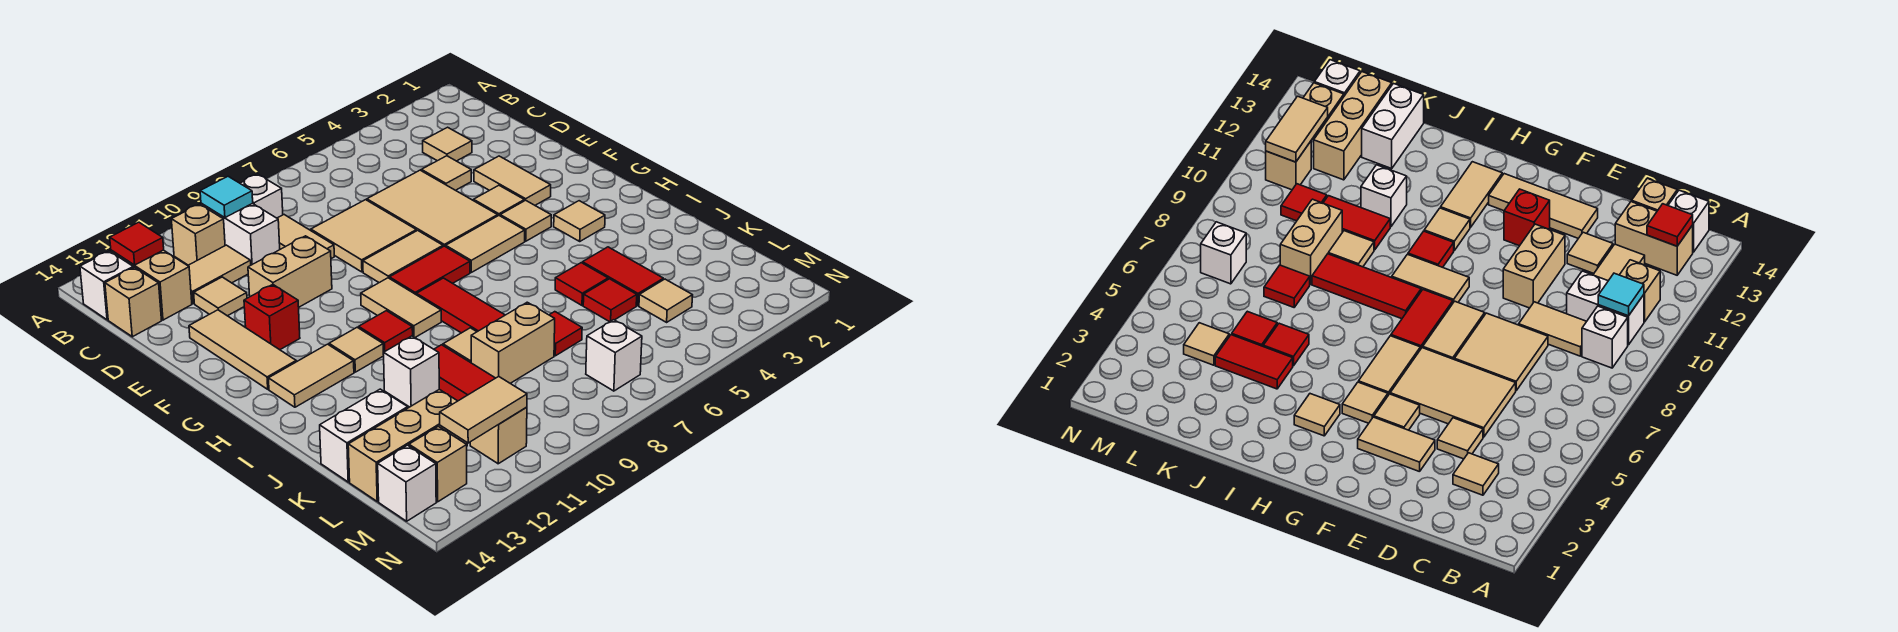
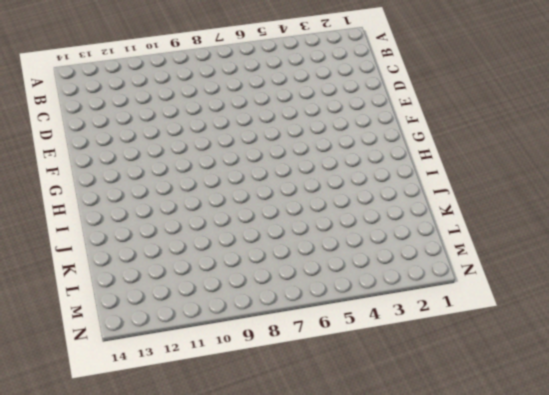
none -> white brick B9 level 1
none -> white brick B10:C10 level 1
none -> tan brick B11 level 1
none -> tan brick B13:C13 level 1

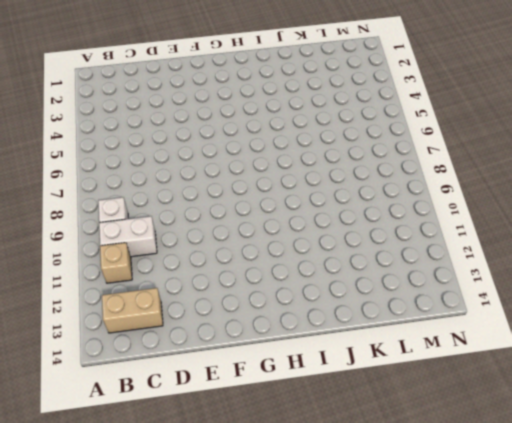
none -> white brick B14 level 1
none -> tan tile C3 level 1
none -> tan tile C9:D9 level 1
none -> tan tile C11:C12 level 1

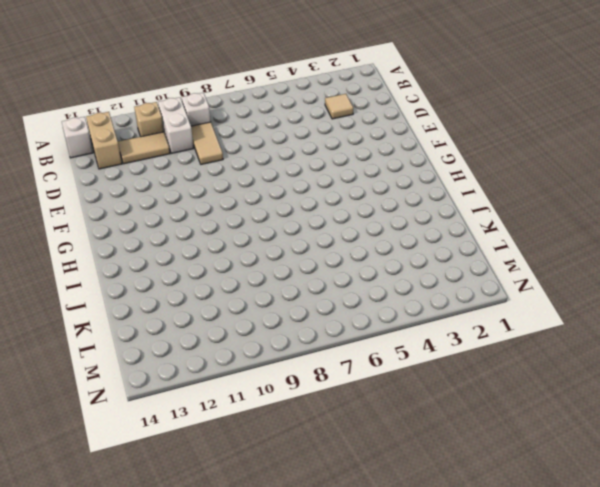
none -> tan brick C14 level 1
none -> tan tile D4 level 1
none -> tan tile D5:F6 level 1
none -> tan tile D7:E8 level 1

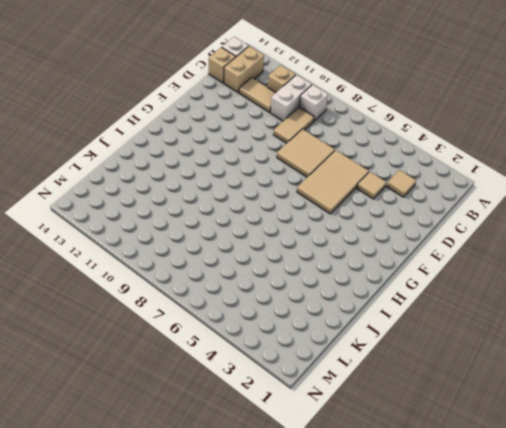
none -> tan tile D12 level 1
none -> tan tile E3:F3 level 1
none -> tan brick E10:E11 level 1
none -> tan tile E13:G13 level 1

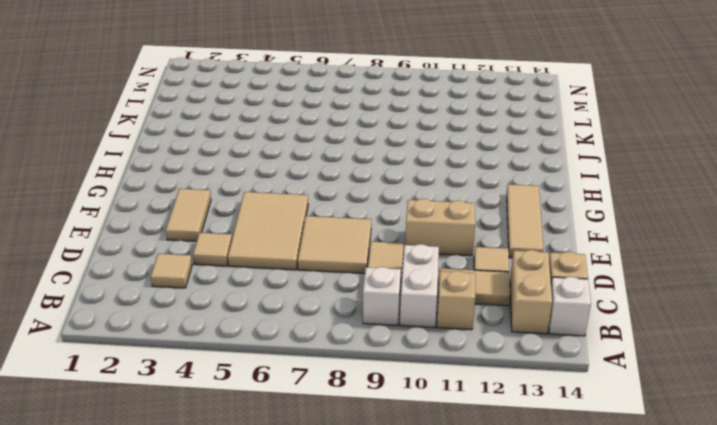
none -> tan tile F4 level 1
none -> tan tile F7:F8 level 1
none -> red brick F12 level 1
none -> tan tile G4 level 1

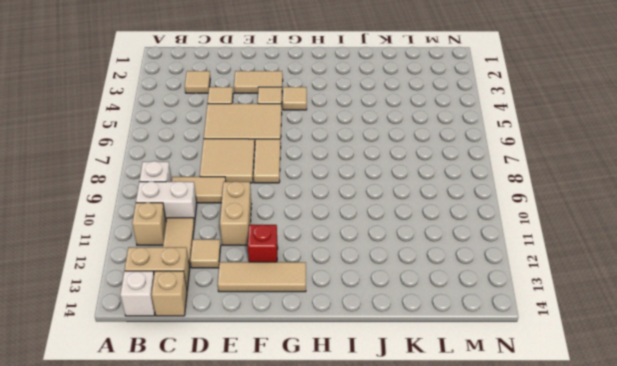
none -> tan tile G5:G6 level 1
none -> red tile G7:G8 level 1
none -> tan tile G9:H9 level 1
none -> tan tile H3 level 1

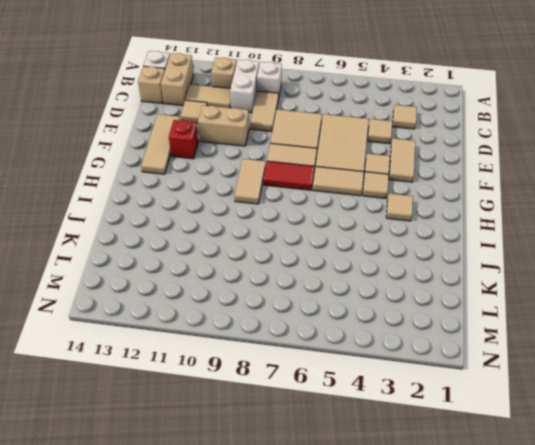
none -> red tile H8:J8 level 1
none -> red tile H10 level 1
none -> tan tile H11 level 1
none -> tan tile H12:H13 level 1

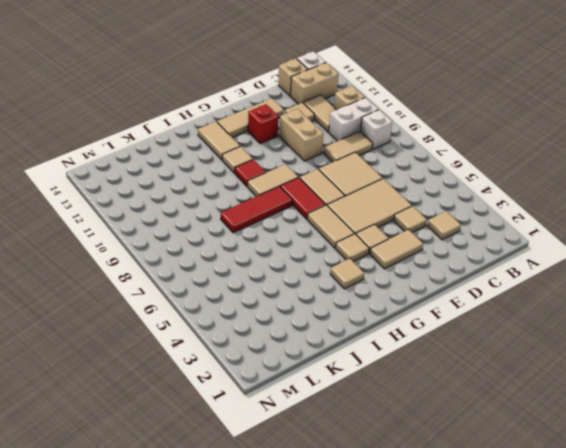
none -> red tile J4:K4 level 1
none -> red tile J5 level 1
none -> tan tile J9 level 1
none -> red tile J10:K10 level 1

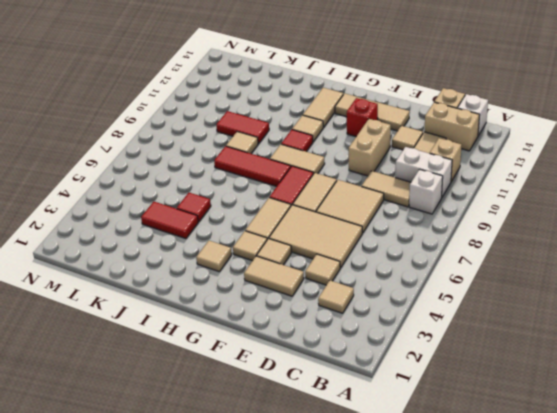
none -> white brick J11 level 1
none -> red tile K5 level 1
none -> red tile K7 level 1
none -> tan brick K8:K9 level 1

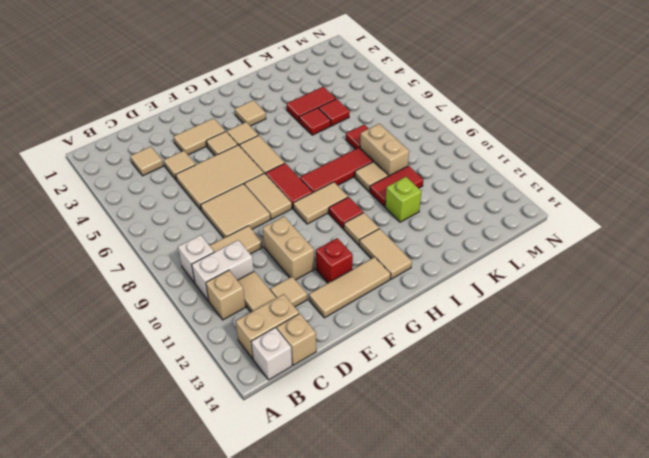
lime brick J11 level 1 -> white brick J11 level 1
none -> white brick K13:K14 level 1
none -> tan tile L4 level 1
none -> red tile L10 level 1
none -> tan brick L12:L14 level 1

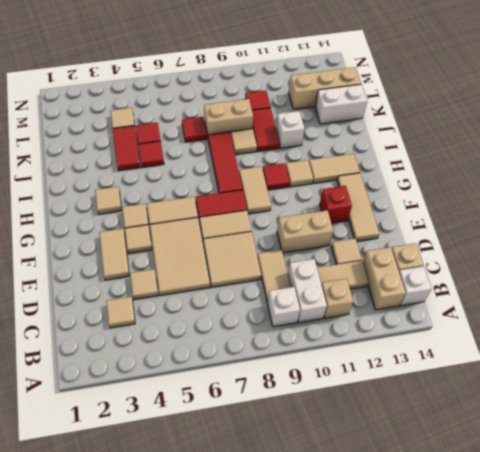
none -> white brick M7 level 1
none -> tan brick M11 level 1
none -> tan brick M13 level 1
none -> white brick M14 level 1

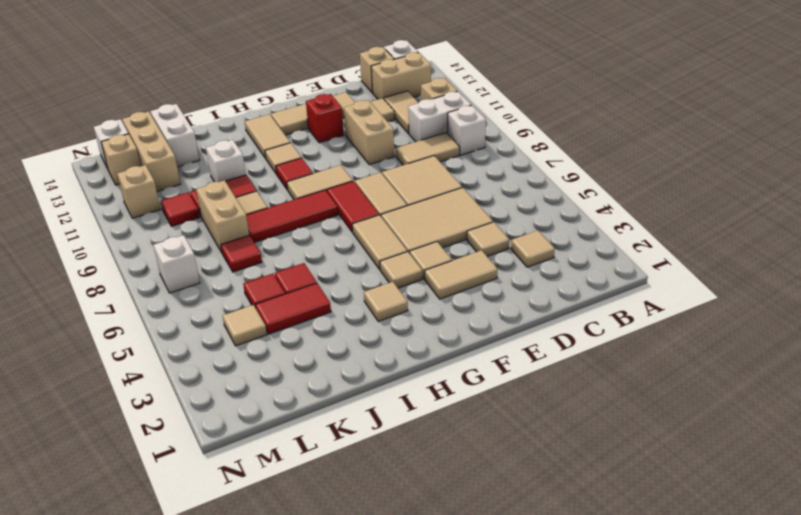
none -> cyan tile B10 level 2
none -> red tile B13 level 2
none -> tan tile M11:M12 level 2

